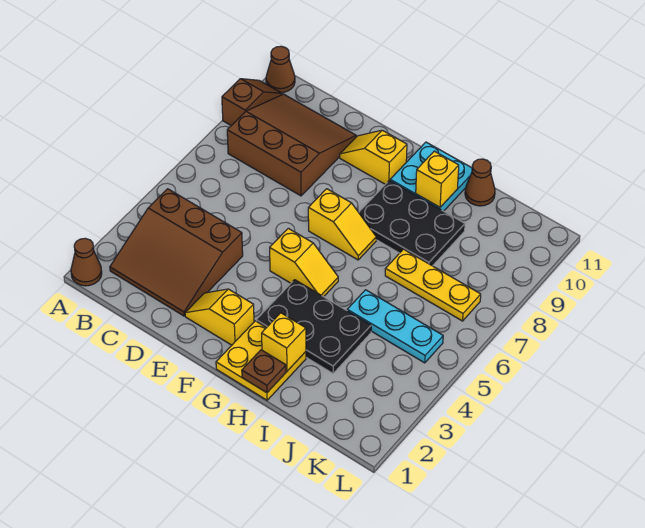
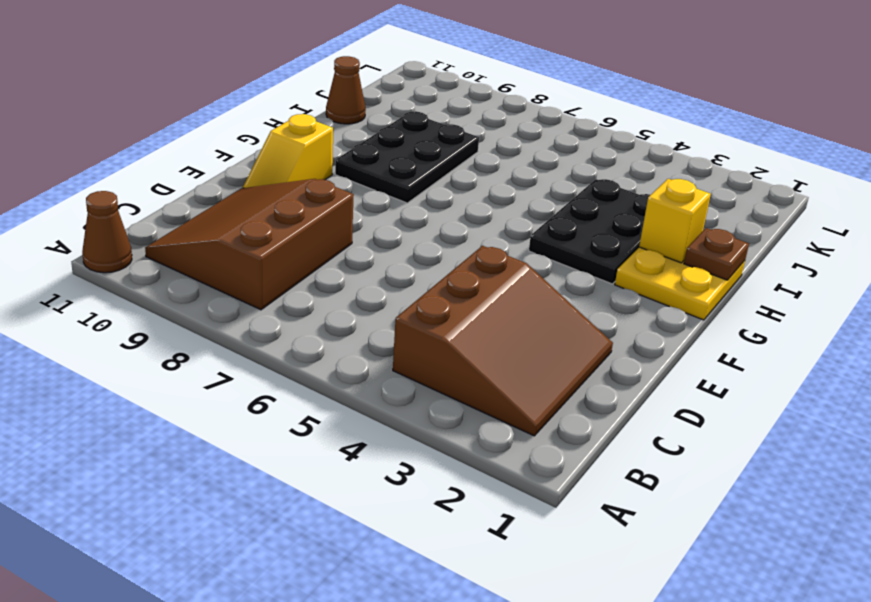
none -> brown cone A1 level 1
none -> brown slope A9:A10 level 1 top 9
none -> yellow slope E2:F2 level 1 top F

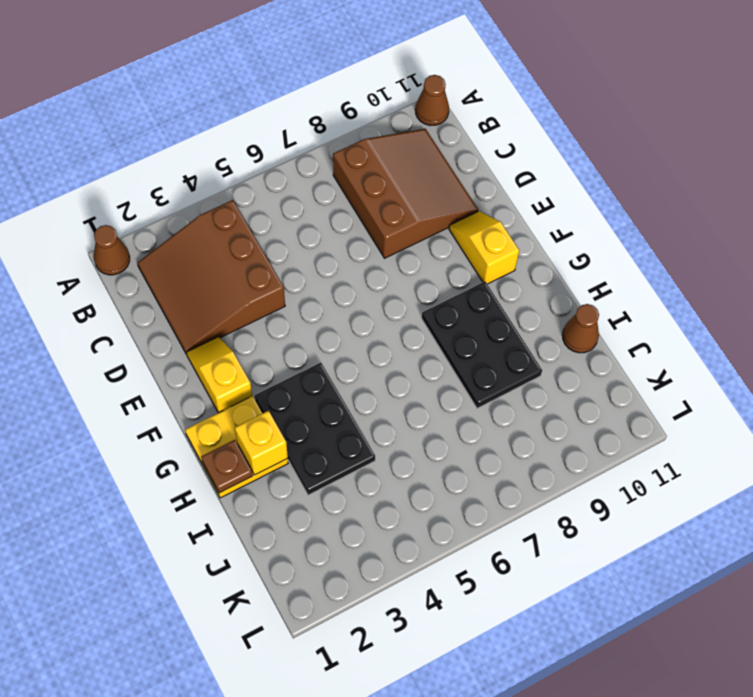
none -> brown slope A9:A10 level 1 top 9
none -> yellow slope F5:G5 level 1 top F
none -> yellow slope F7:G7 level 1 top F

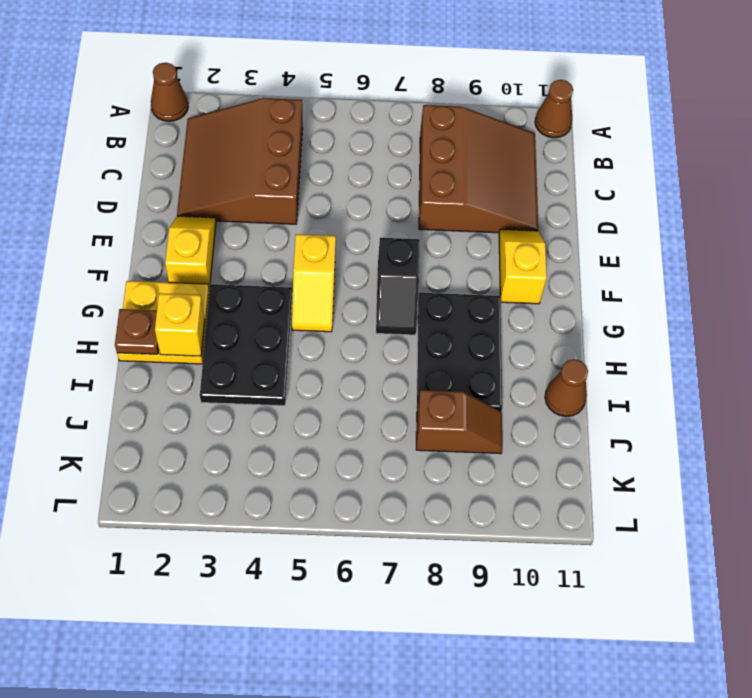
black slope F7:G7 level 1 top F -> yellow slope F7:G7 level 1 top F
brown slope J8:J9 level 1 top 8 -> brown slope A9:A10 level 1 top 9
none -> cyan plate G10:H11 level 1
none -> cyan plate I5:K5 level 1
none -> yellow plate I7:K7 level 1

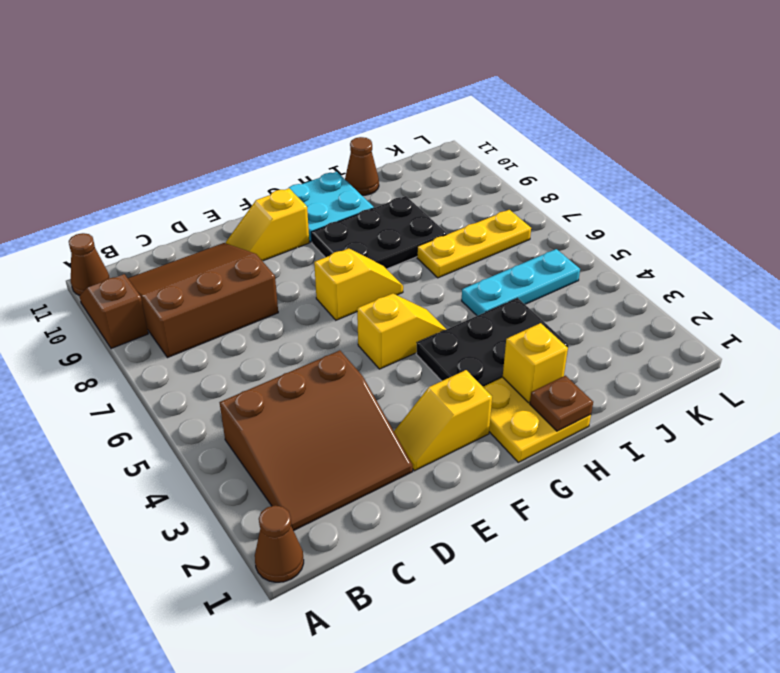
none -> yellow brick H10 level 2

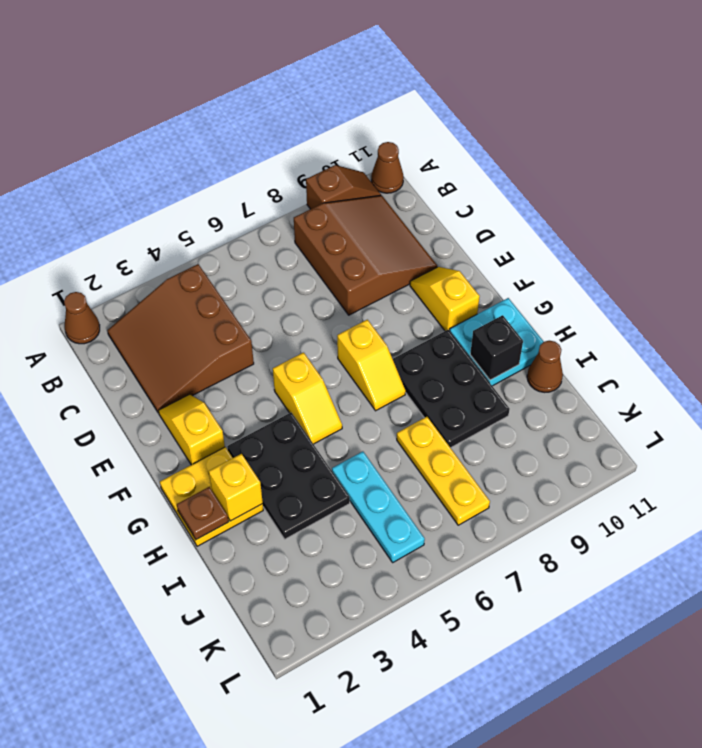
black brick H10 level 2 -> yellow brick H10 level 2

